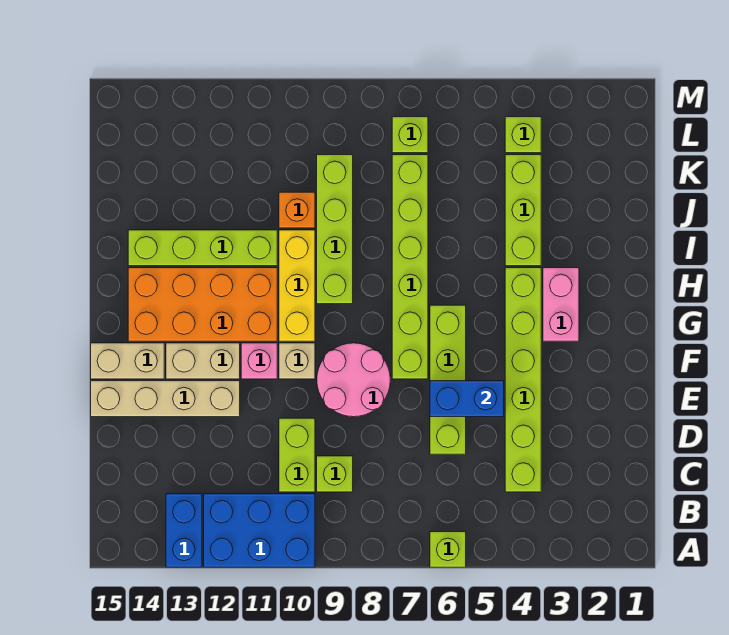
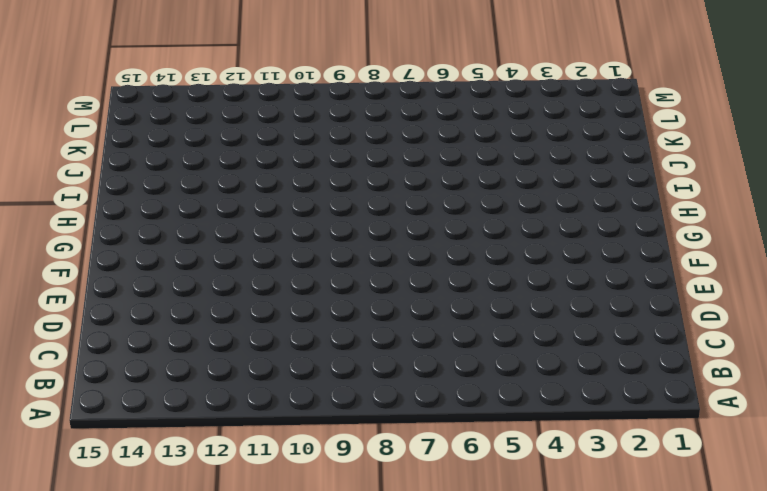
none -> lime brick A6 level 1
none -> blue brick A10:B12 level 1
none -> blue brick A13:B13 level 1

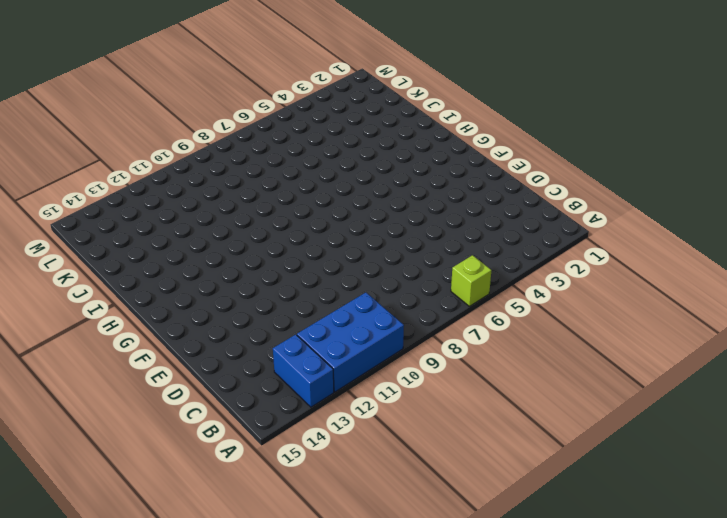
none -> lime brick C4:H4 level 1
none -> lime brick C9 level 1
none -> lime brick C10:D10 level 1

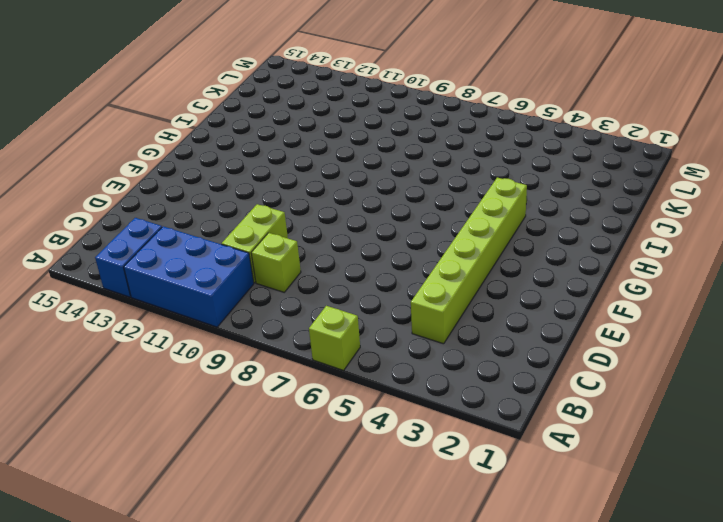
none -> lime brick D6:G6 level 1
none -> pink round brick E8:F9 level 1
none -> tan brick E12:E15 level 1

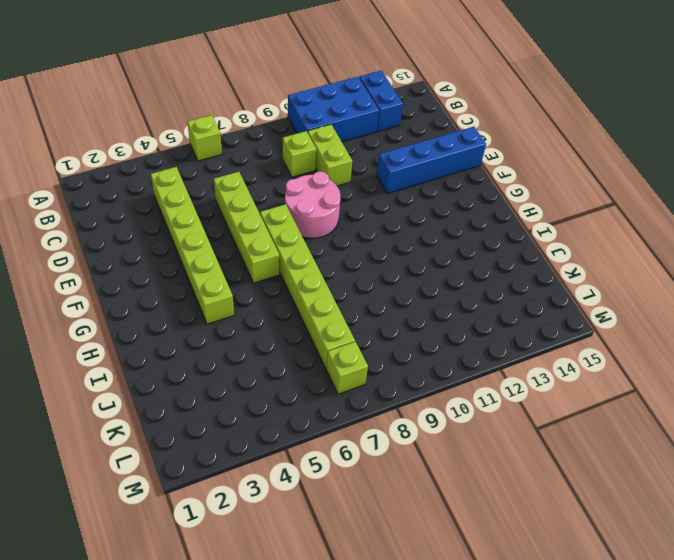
blue brick E12:E15 level 1 -> tan brick E12:E15 level 1
none -> tan brick F10 level 1
none -> pink brick F11 level 1
none -> tan brick F12:F13 level 1

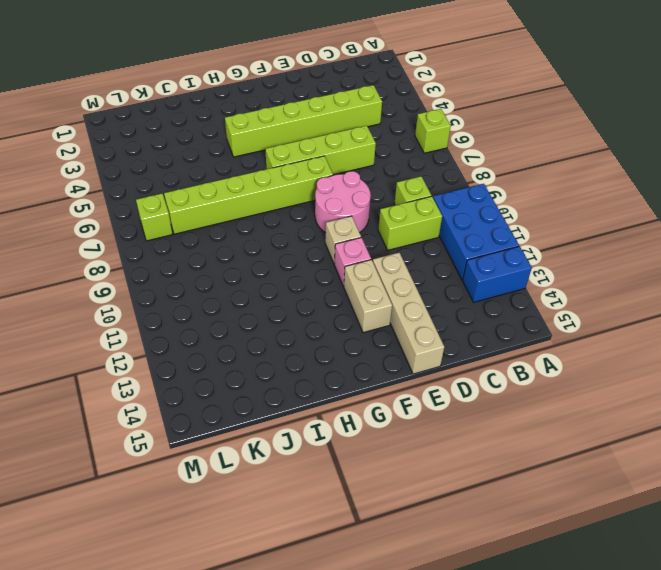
none -> tan brick F14:F15 level 1
none -> pink brick G3:H3 level 1
none -> yellow brick G10:I10 level 1

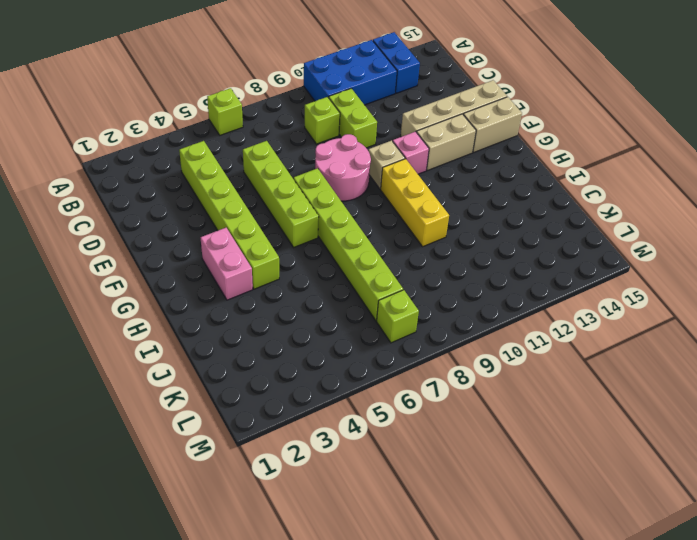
none -> orange brick G11:H14 level 1
none -> lime brick H9:K9 level 1
none -> lime brick I4:K4 level 1

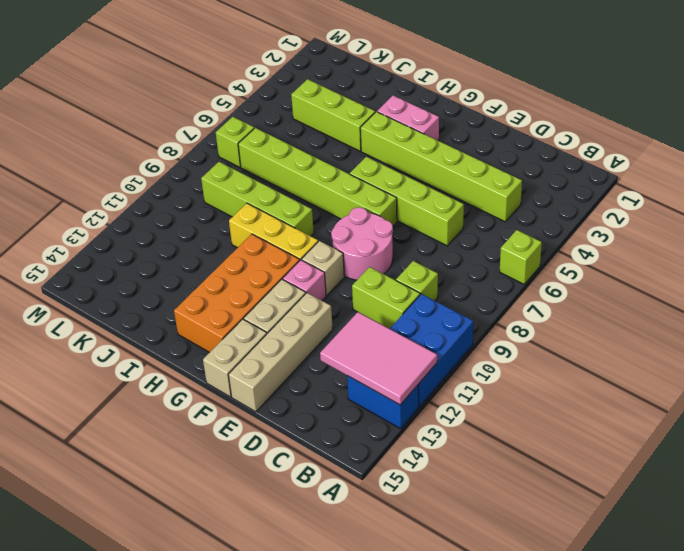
pink tile A12:C13 level 2 -> none
none -> lime brick I11:I14 level 1
none -> orange brick J10 level 1
none -> lime brick L4 level 1

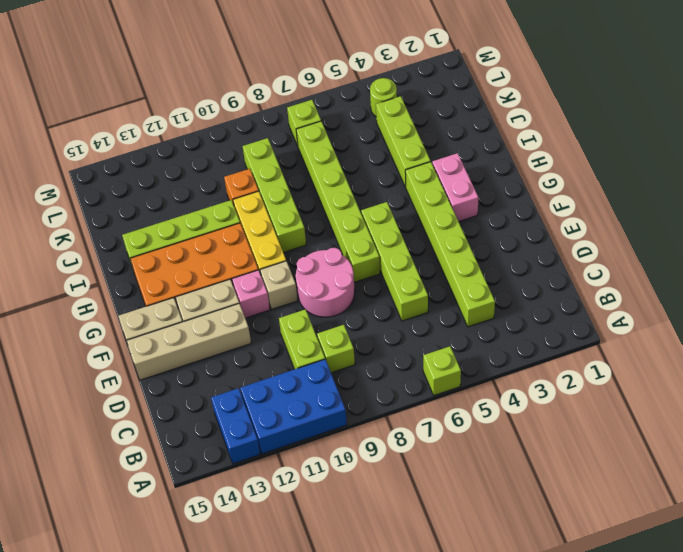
lime round brick L4 level 1 -> lime brick L4 level 1
none -> blue brick E5:E6 level 2

